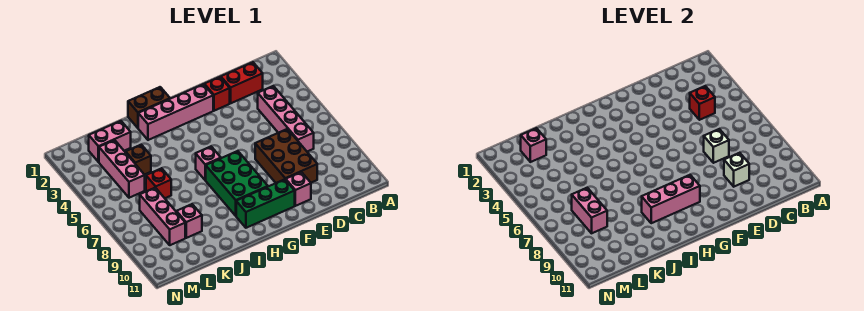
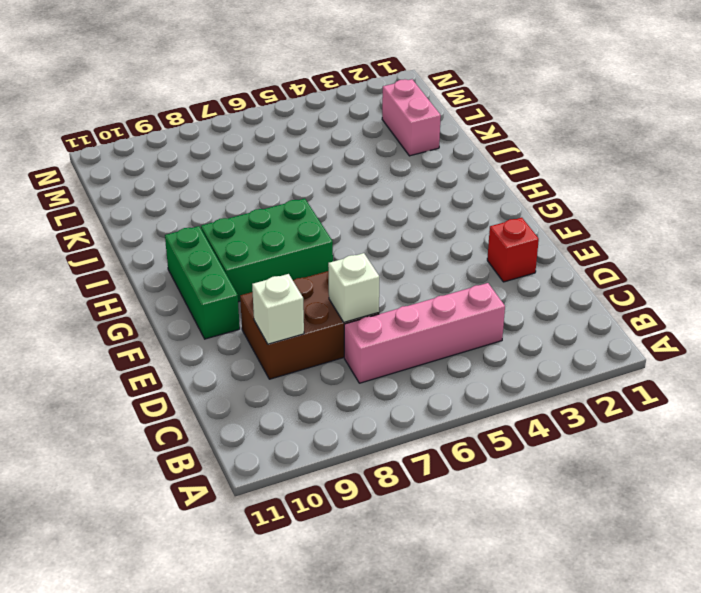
none -> red brick C2:D2 level 1
none -> pink brick E10 level 1
none -> pink brick F2:I2 level 1

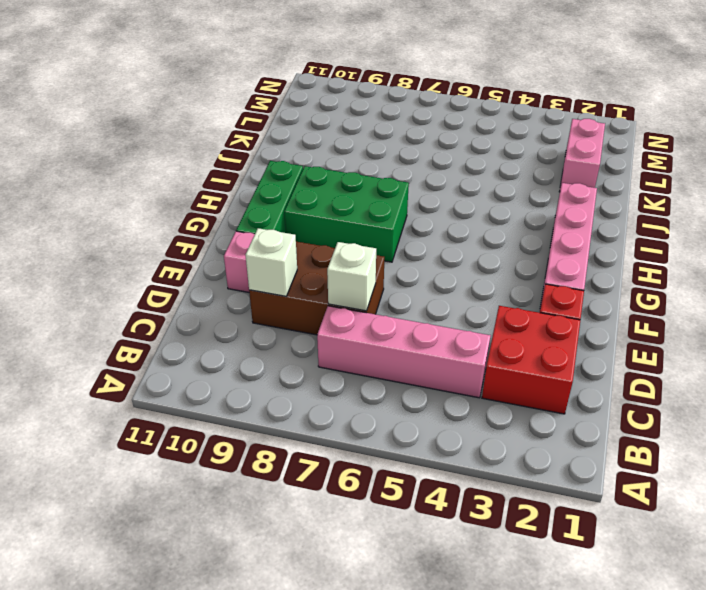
red brick C2:D3 level 1 -> red brick C2:D2 level 1
none -> brown brick H1:I1 level 1
none -> pink brick H6 level 1
none -> brown brick K4 level 1

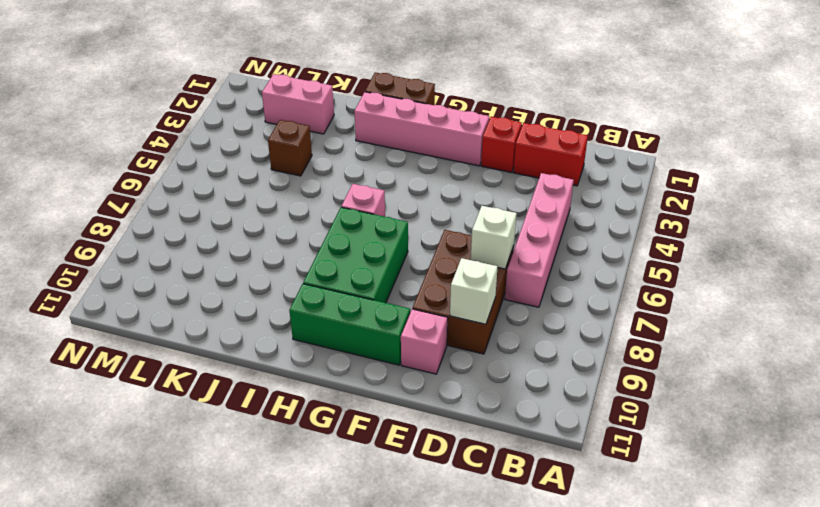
none -> red brick K6 level 1
none -> pink brick K9 level 1
none -> pink brick L3:L5 level 1

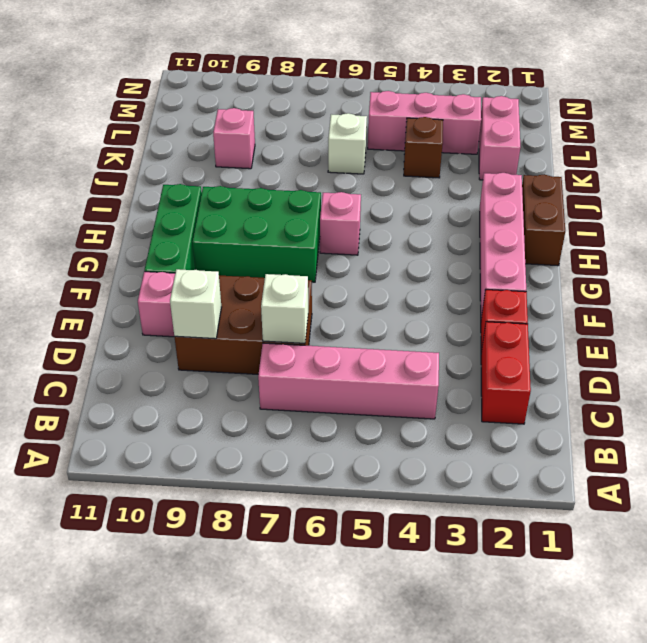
white brick K6 level 1 -> red brick K6 level 1
none -> pink brick L7:L9 level 1
none -> red brick C4 level 2
none -> pink brick G9:I9 level 2

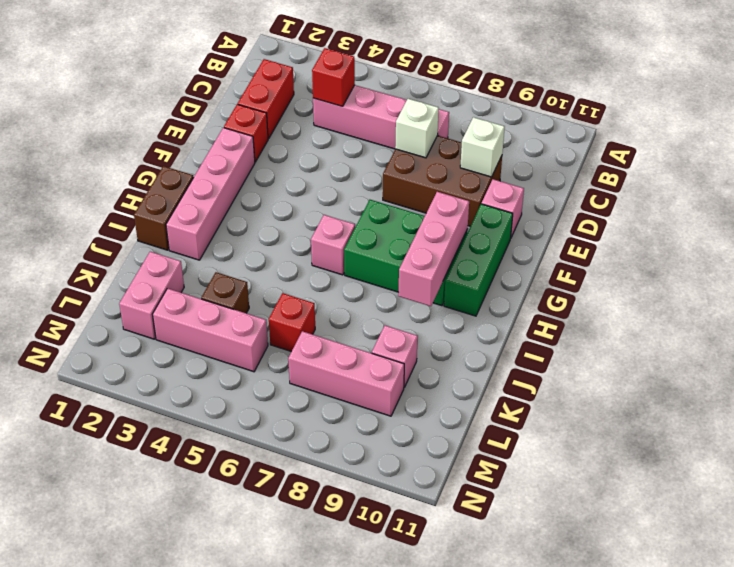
none -> pink brick L2 level 2
none -> pink brick L7:L8 level 2

